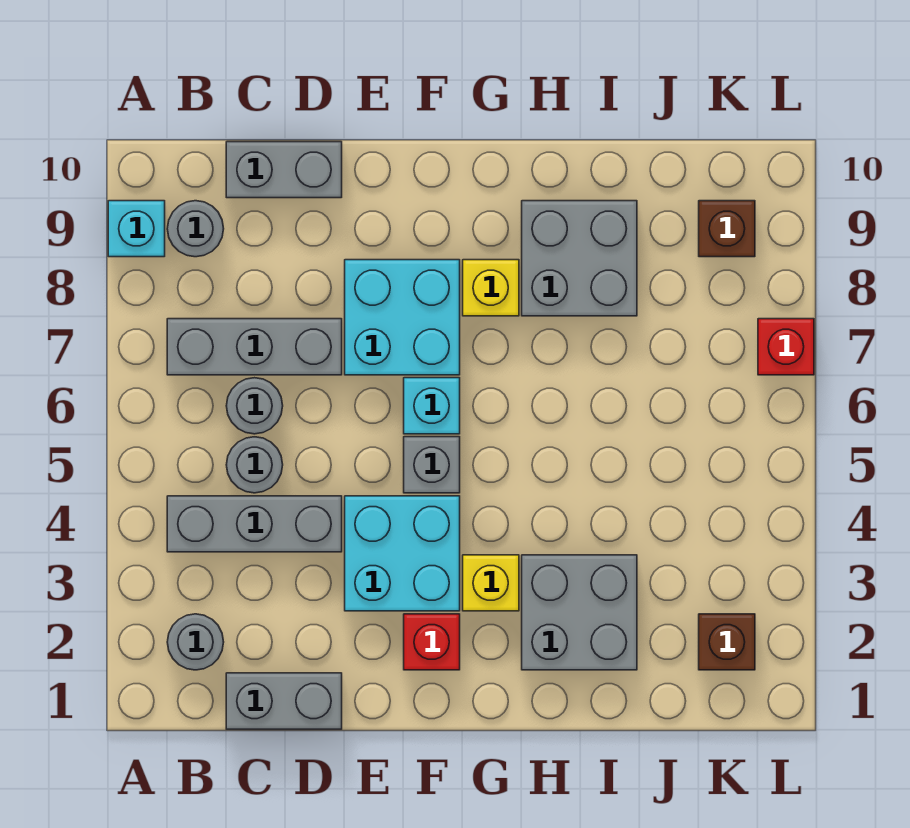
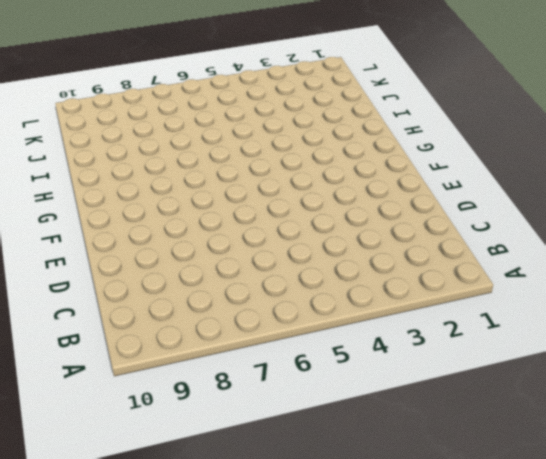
none -> cyan brick A9 level 1
none -> grey round brick B2 level 1
none -> grey brick B4:D4 level 1

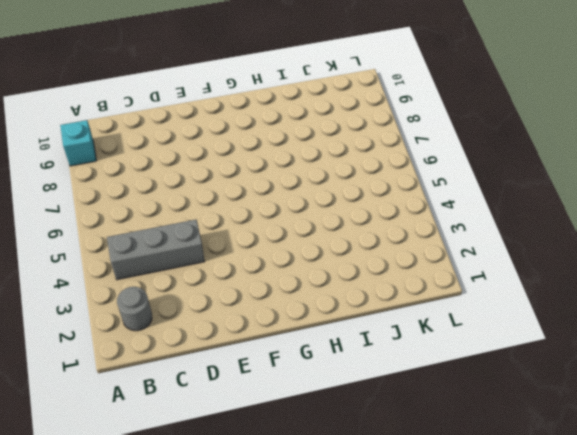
none -> grey brick B7:D7 level 1
none -> grey round brick B9 level 1
none -> grey brick C1:D1 level 1

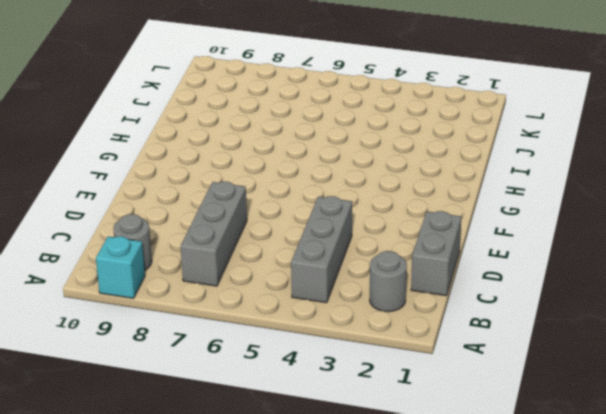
none -> grey round brick C5 level 1
none -> grey round brick C6 level 1
none -> grey brick C10:D10 level 1

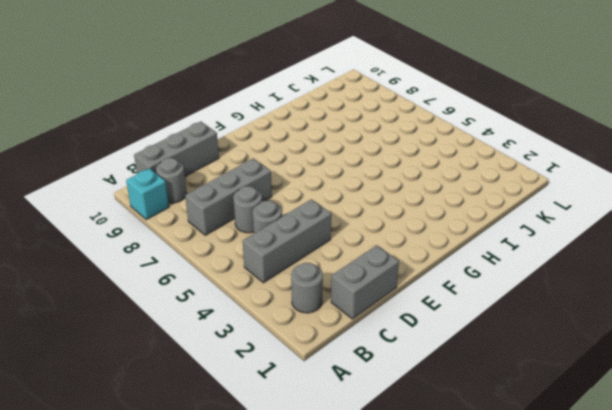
grey brick B10:D10 level 1 -> grey brick C10:D10 level 1
none -> cyan brick E3:F4 level 1
none -> cyan brick E7:F8 level 1
none -> red brick F2 level 1

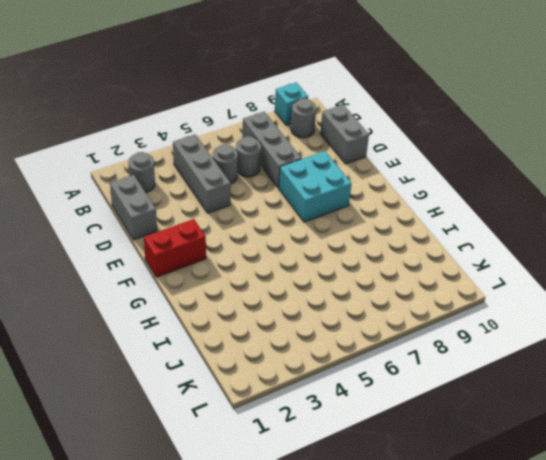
red brick F1:F2 level 1 -> red brick F2 level 1
none -> cyan brick E3:F4 level 1
none -> grey brick F5 level 1
none -> cyan brick F6 level 1

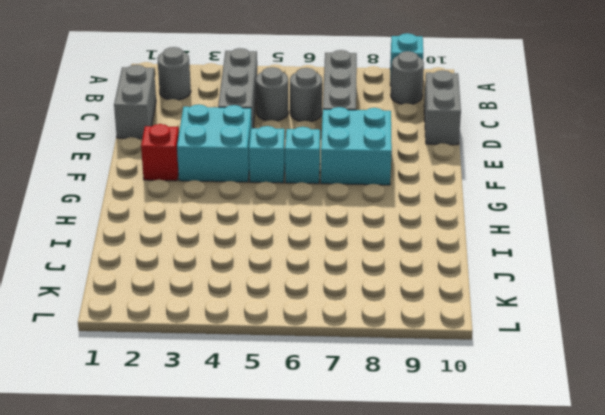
cyan brick F5 level 1 -> grey brick F5 level 1
none -> yellow brick G3 level 1
none -> yellow brick G8 level 1
none -> grey brick H2:I3 level 1

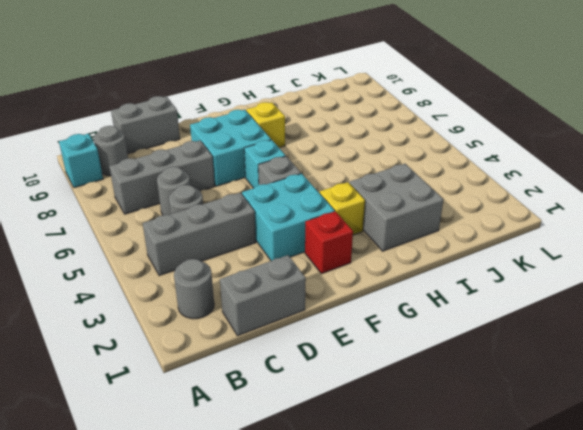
none -> grey brick H8:I9 level 1
none -> brown brick K2 level 1
none -> brown brick K9 level 1

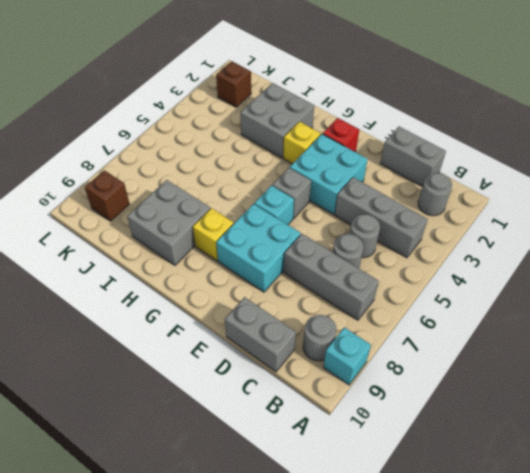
none -> red brick L7 level 1

